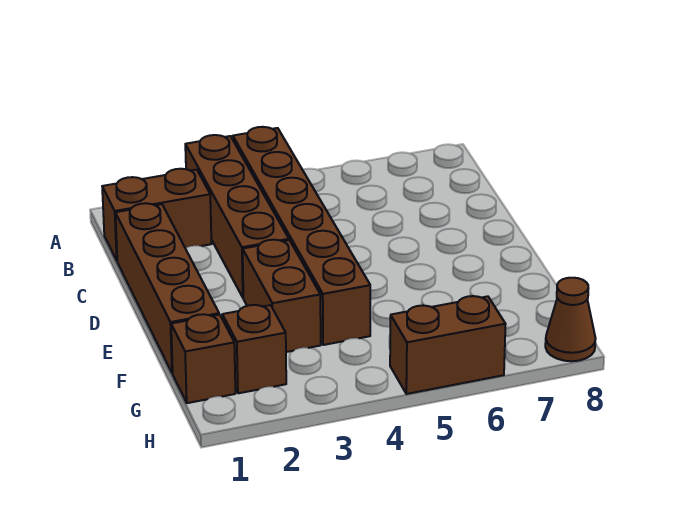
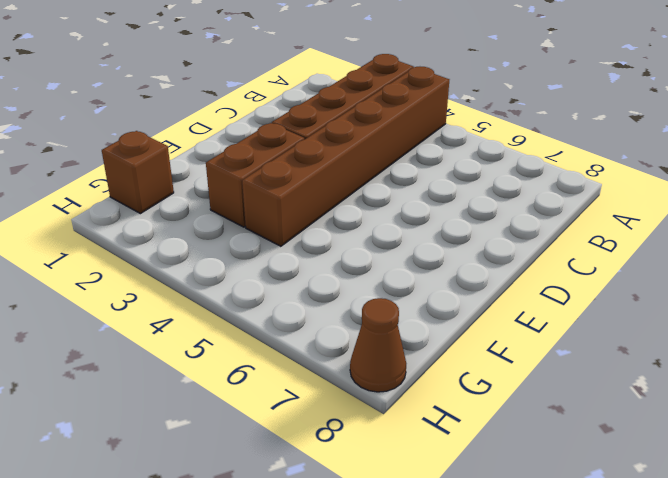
none -> brown brick B1:B2 level 1
none -> brown brick C1:F1 level 1

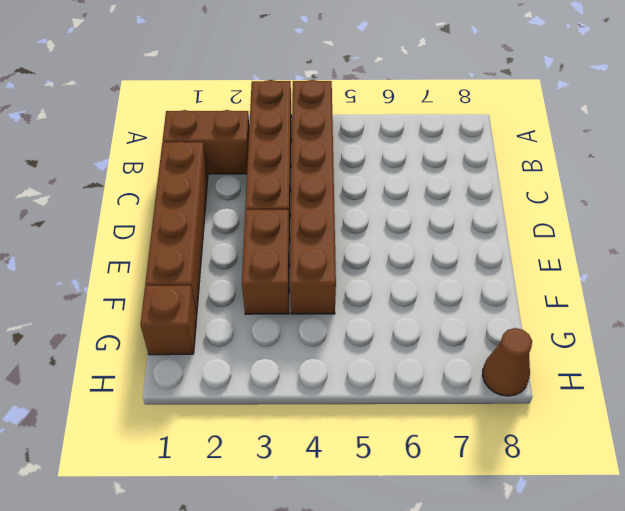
none -> brown brick G2 level 1
none -> brown brick H5:H6 level 1

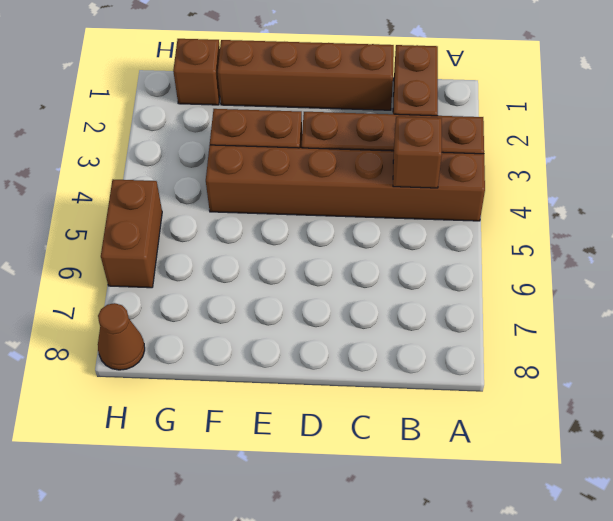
brown brick B4 level 2 -> brown brick G2 level 1

